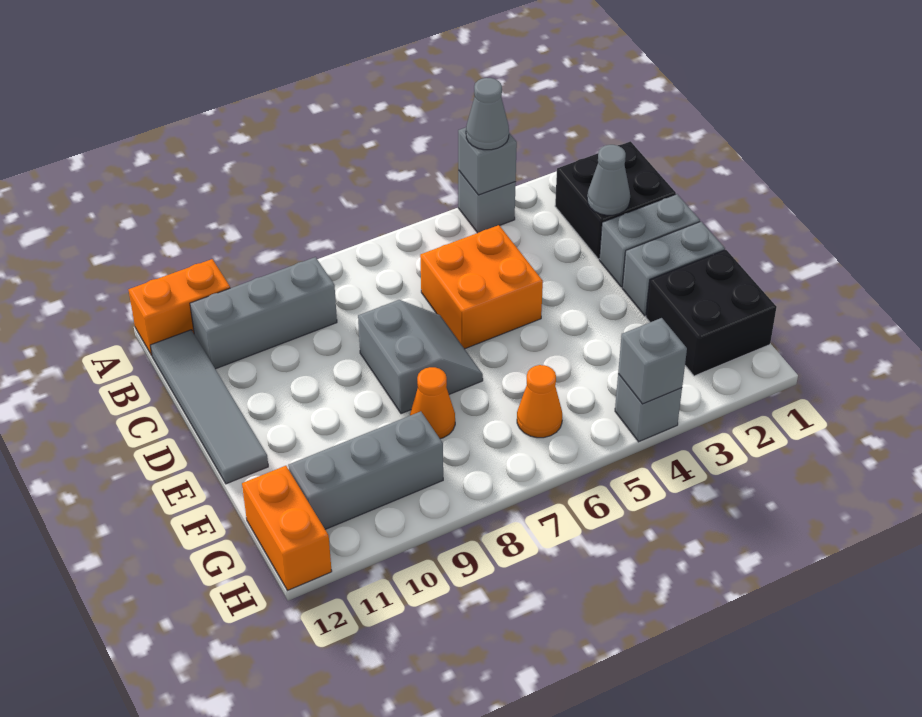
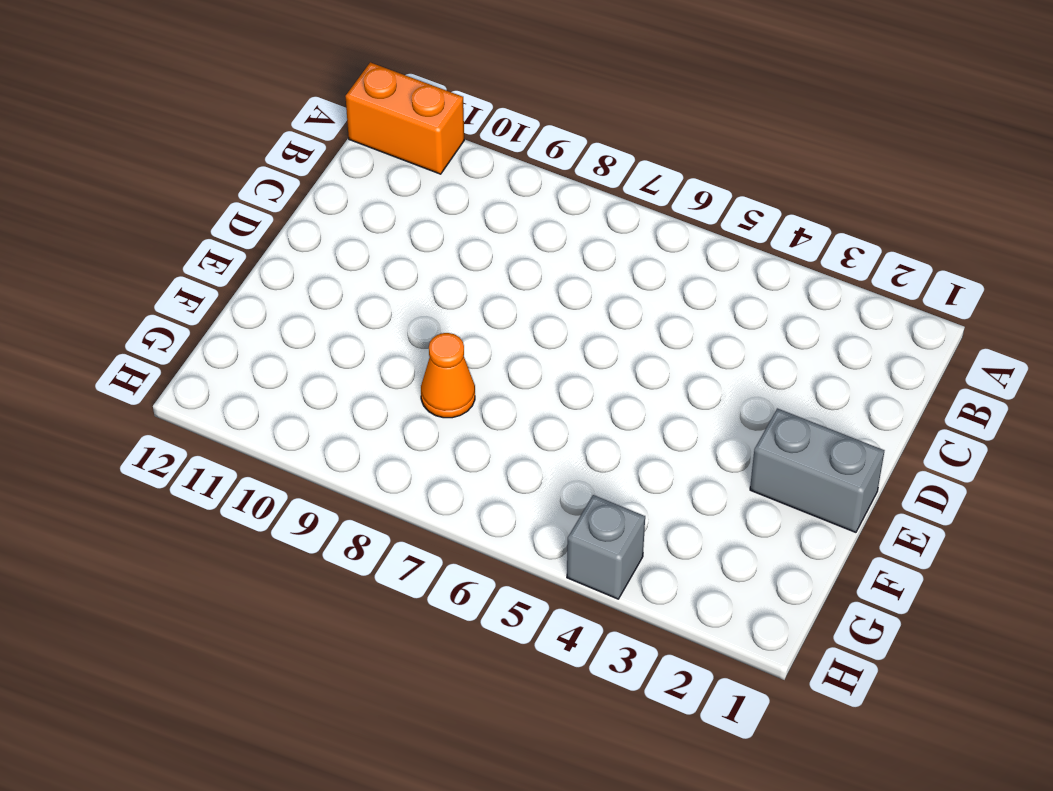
none -> grey brick A4 level 1
none -> black brick B1:C2 level 1
none -> grey brick B9:B11 level 1

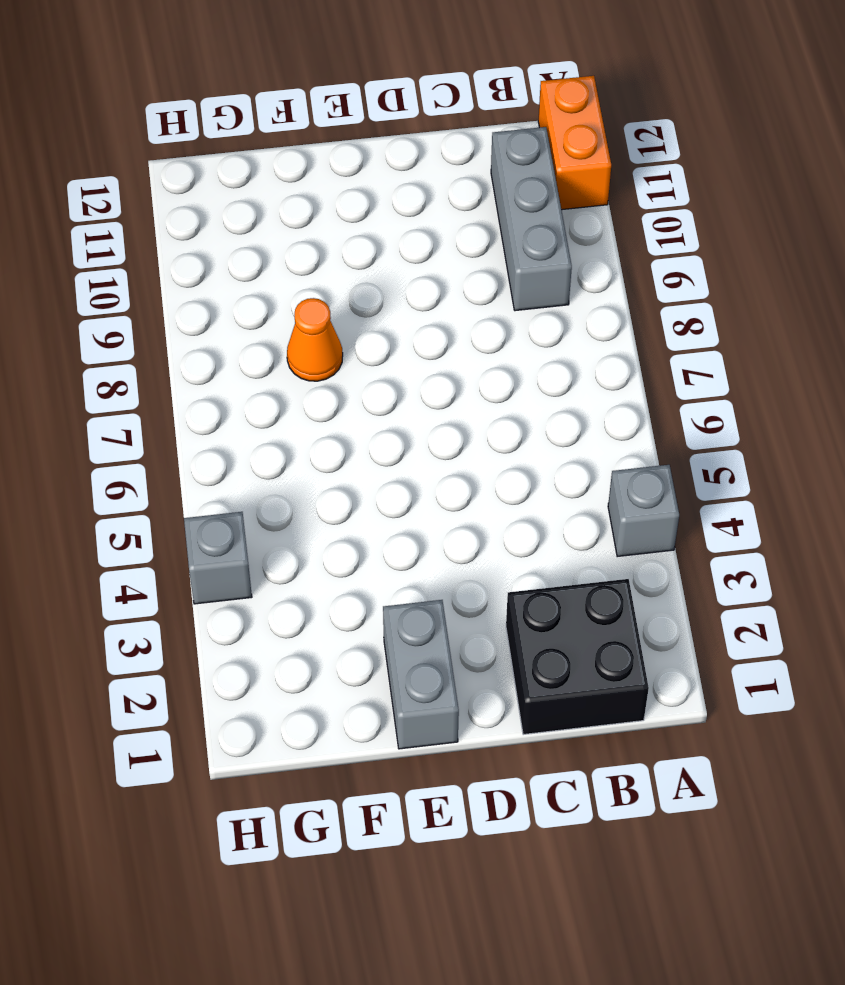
none -> grey tile B12:E12 level 1
none -> orange brick C5:D6 level 1
none -> grey brick D1:D2 level 1

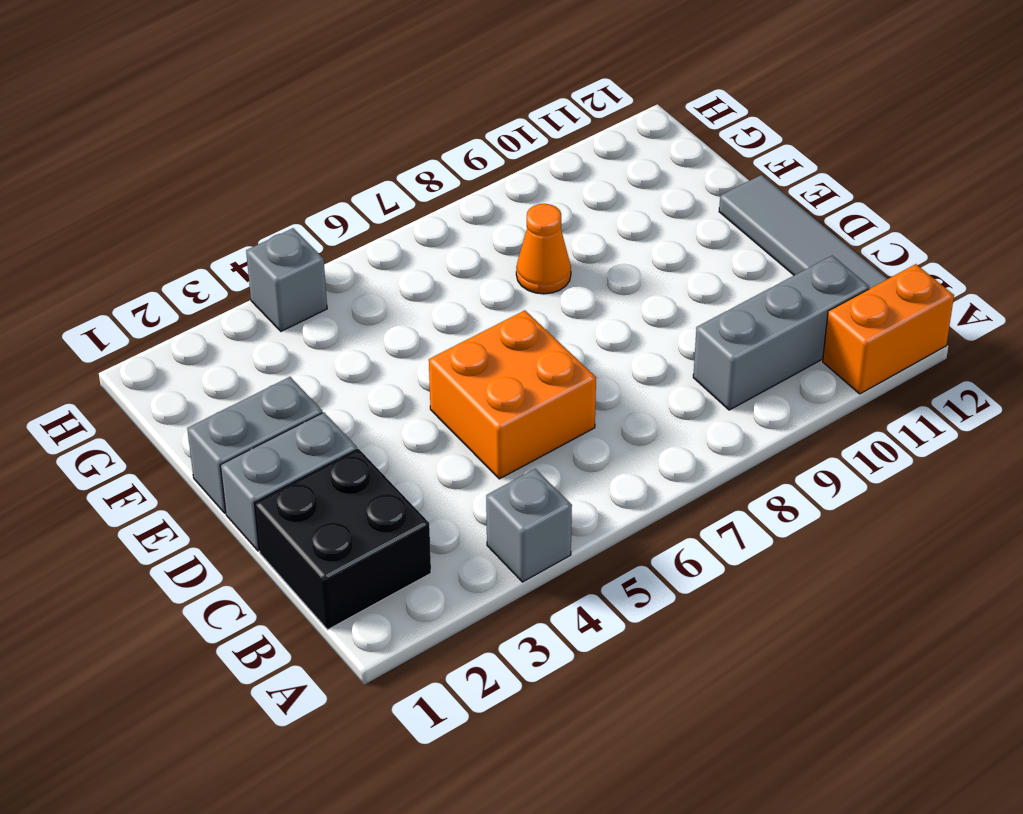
none -> grey slope D7:E8 level 1 top 8
none -> black brick F1:G2 level 1
none -> orange cone G6 level 1

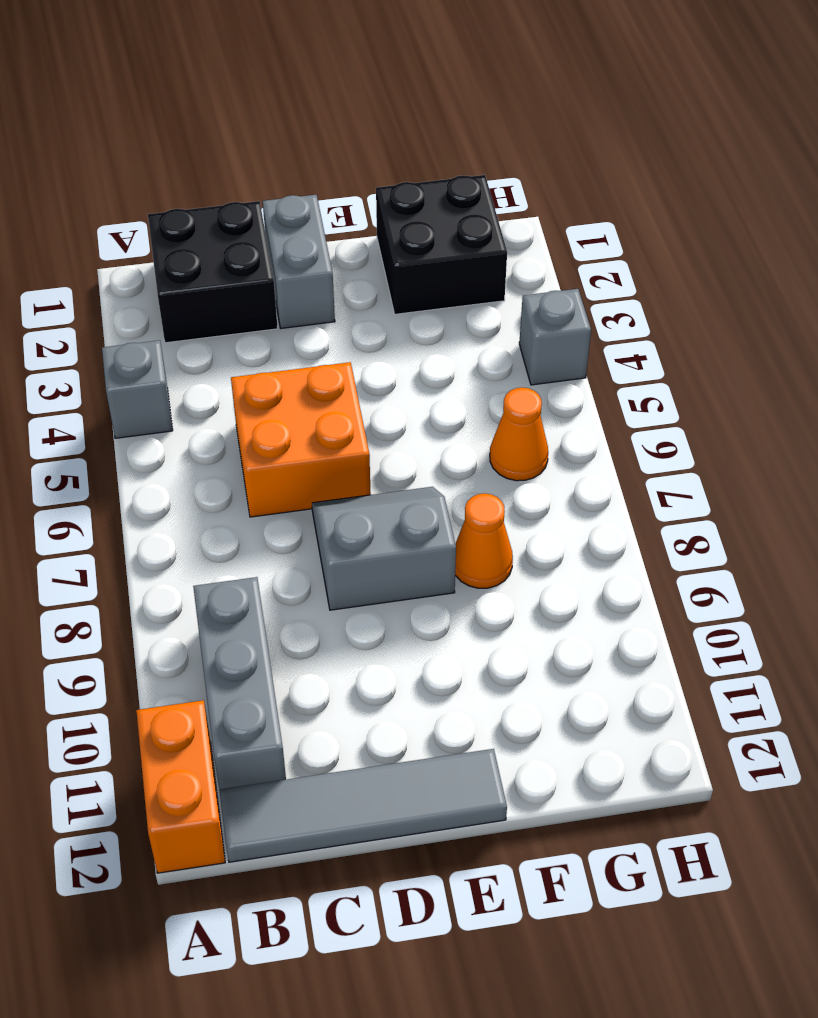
none -> grey brick E1:E2 level 1
none -> grey brick G9:G11 level 1
none -> orange brick G12:H12 level 1

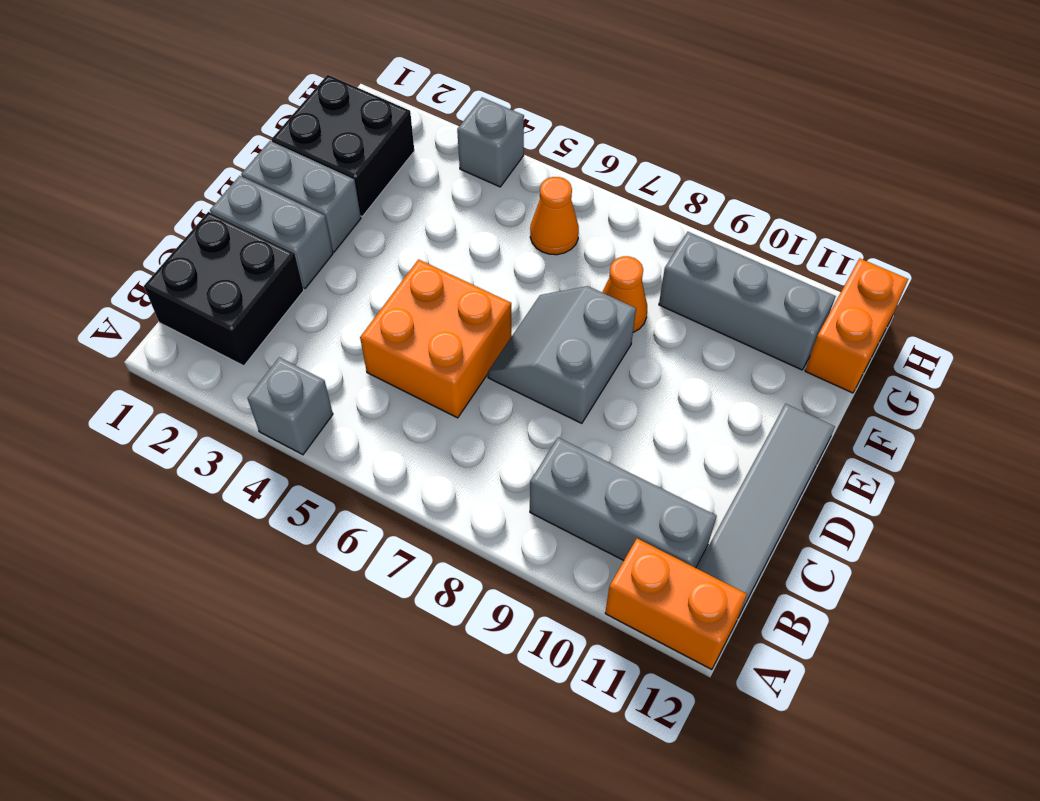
none -> grey brick A4 level 2
none -> grey cone C2 level 2
none -> grey brick H4 level 2

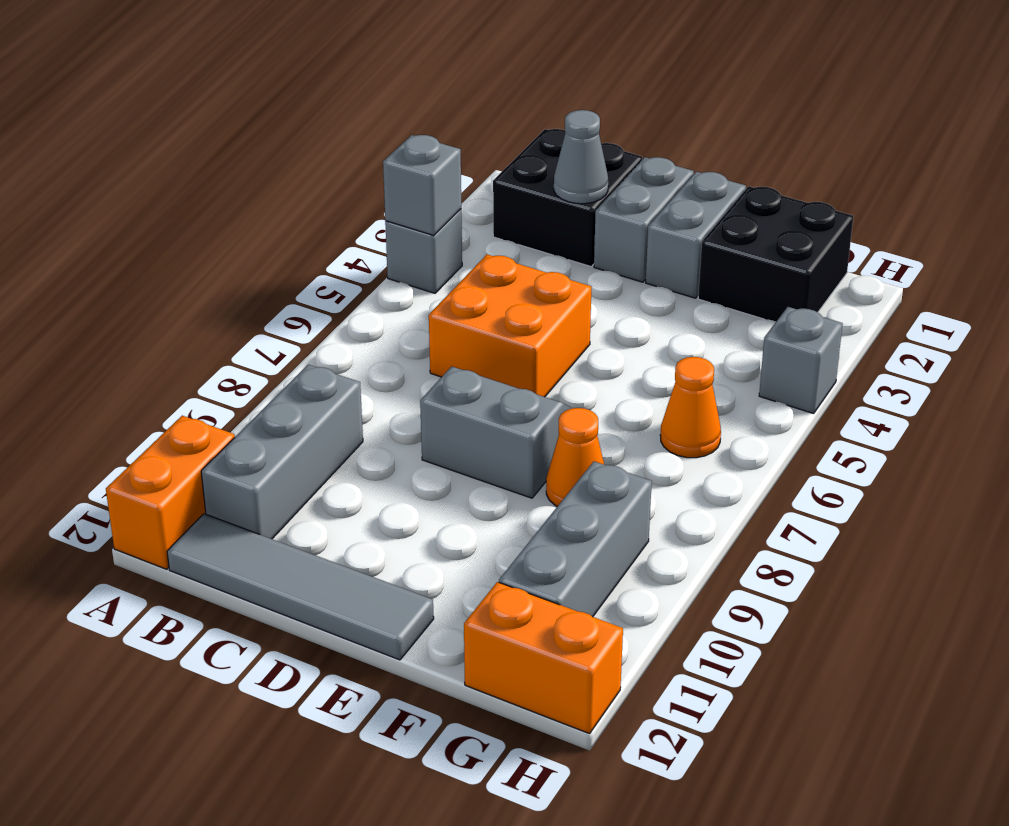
none -> grey brick H4 level 2
none -> grey cone A4 level 3

